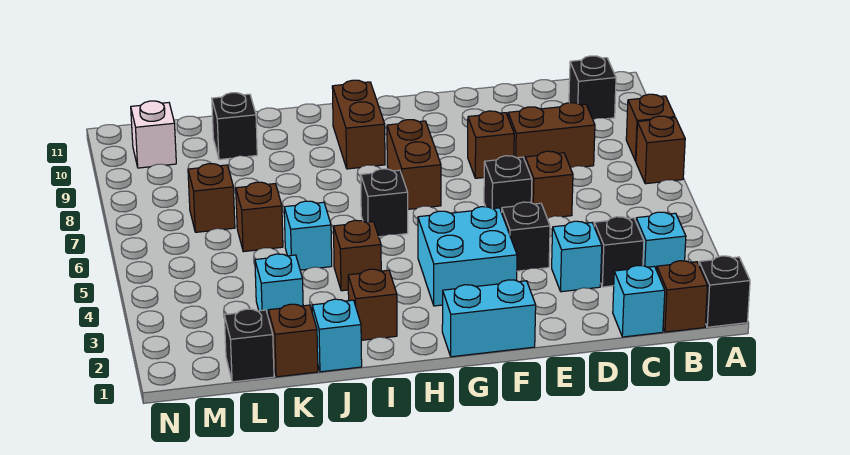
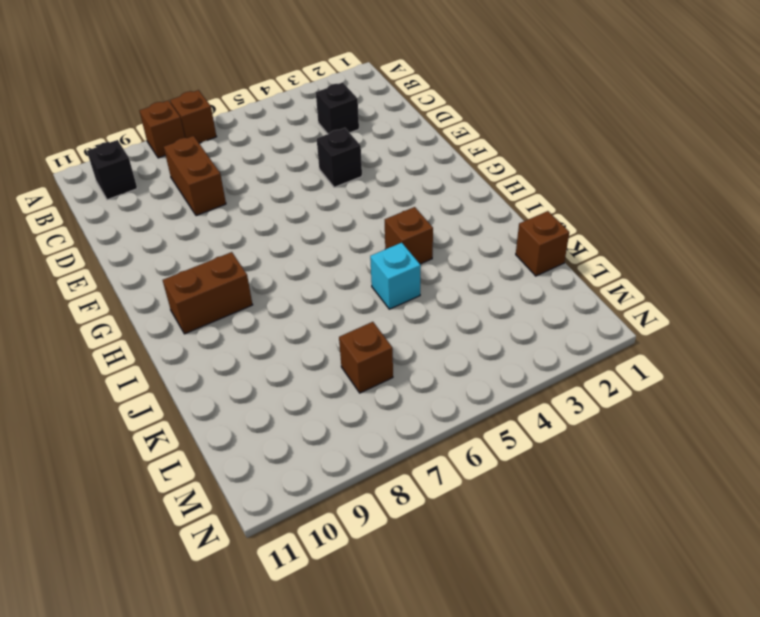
none -> black brick A1 level 1
none -> brown brick B1 level 1
none -> cyan brick B3 level 1
none -> cyan brick C1 level 1

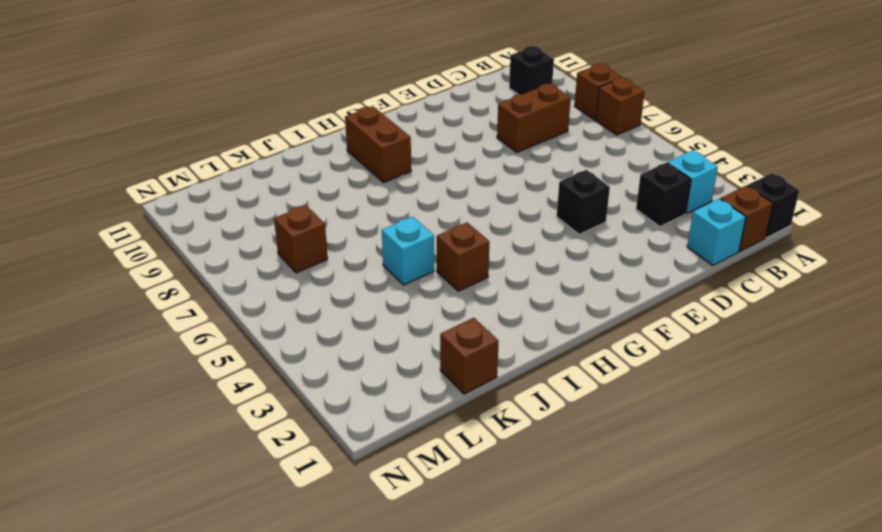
none -> cyan brick D3 level 1
none -> brown brick D6 level 1
none -> black brick E6 level 1
none -> brown brick E8 level 1

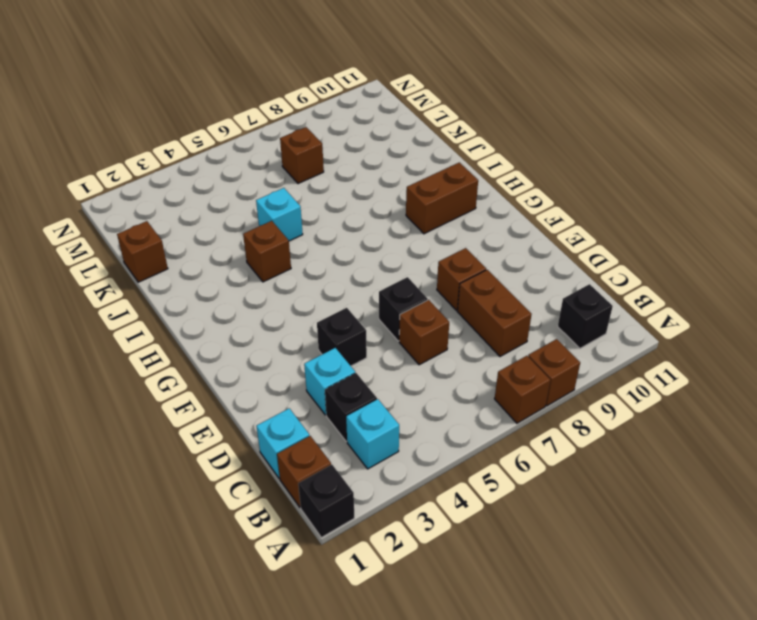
none -> cyan brick F1:G1 level 1
none -> cyan brick F3:G4 level 1
none -> brown brick G7:G8 level 1
none -> black brick H6 level 1

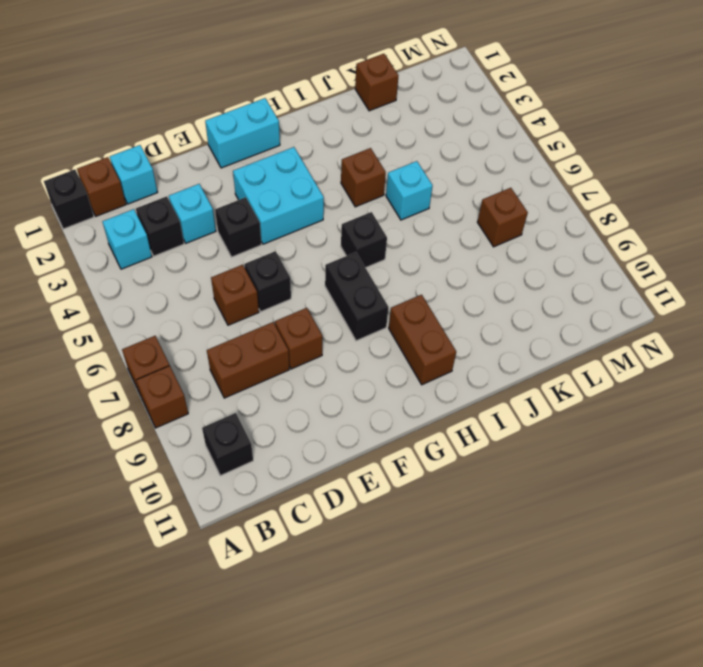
black brick G7:G8 level 1 -> brown brick G7:G8 level 1
none -> brown brick I2 level 1
none -> cyan brick J1 level 1
none -> cyan brick K3 level 1
none -> brown brick K6 level 1

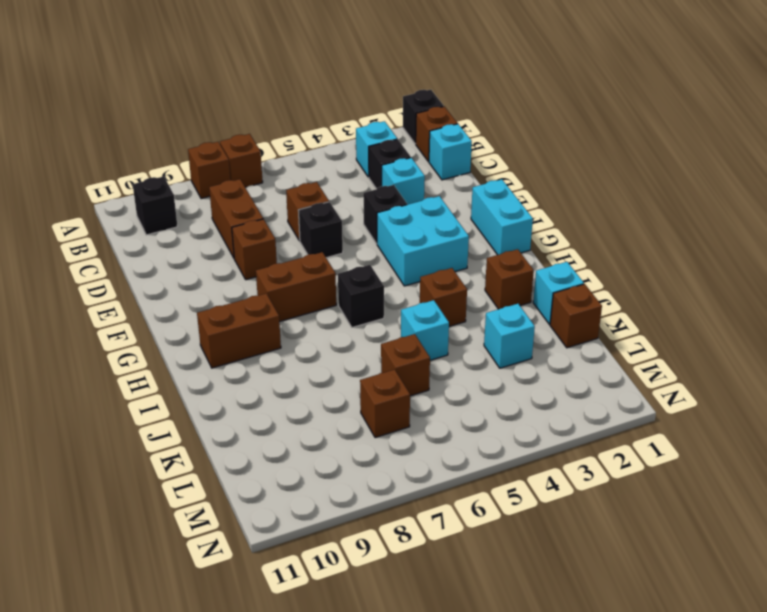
none -> black brick K10 level 1
none -> black brick L1 level 1
none -> white brick M10 level 1

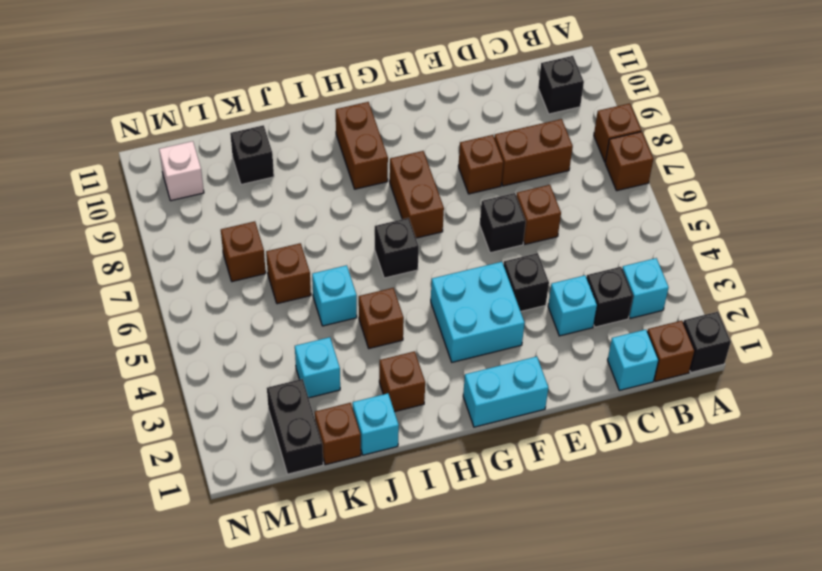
black brick L1:L2 level 1 -> black brick L1 level 1

